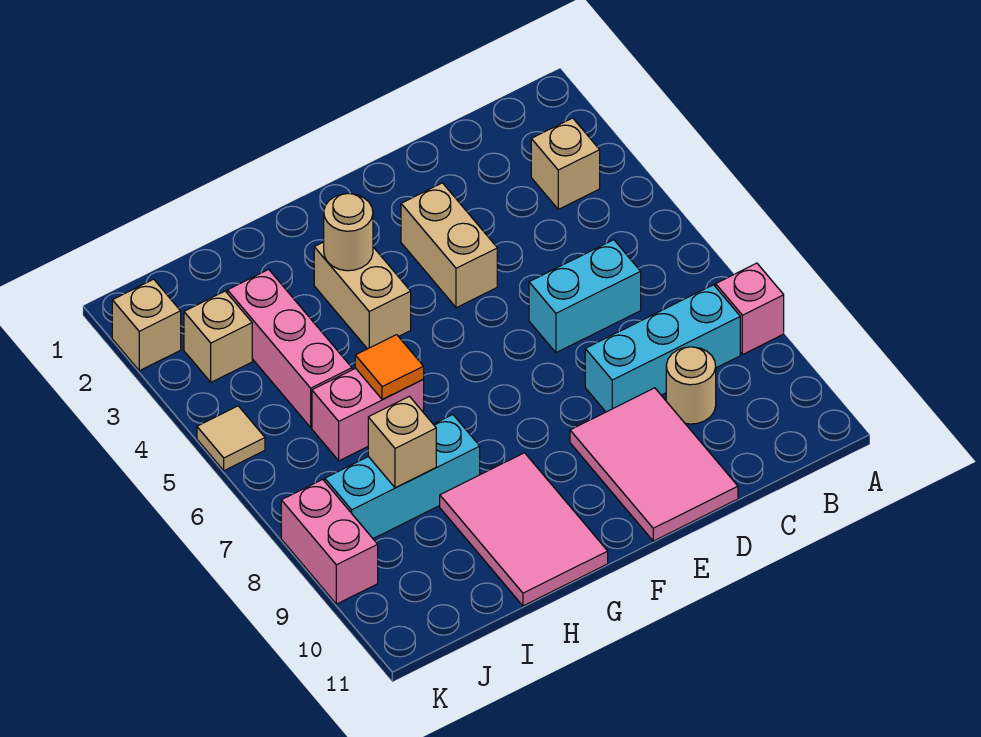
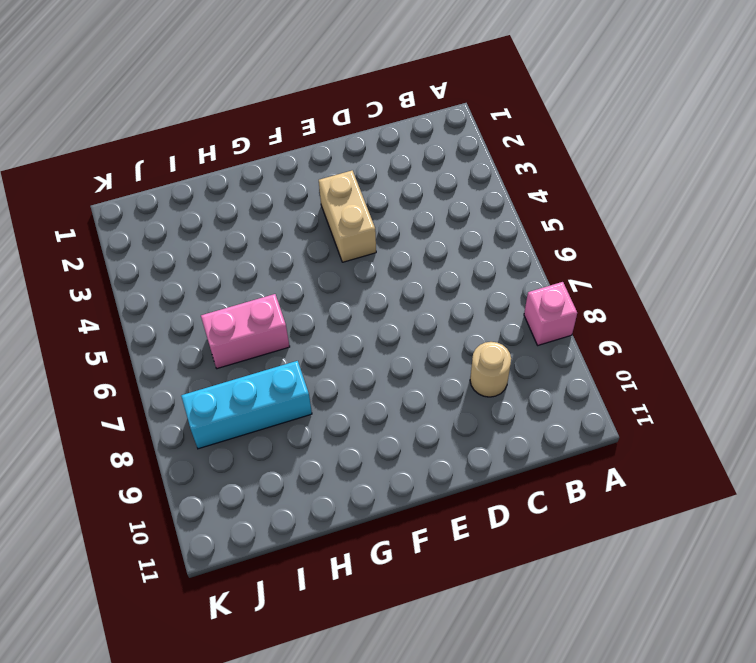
none -> tan brick B3 level 1
none -> cyan brick B8:D8 level 1
none -> cyan brick C6:D6 level 1

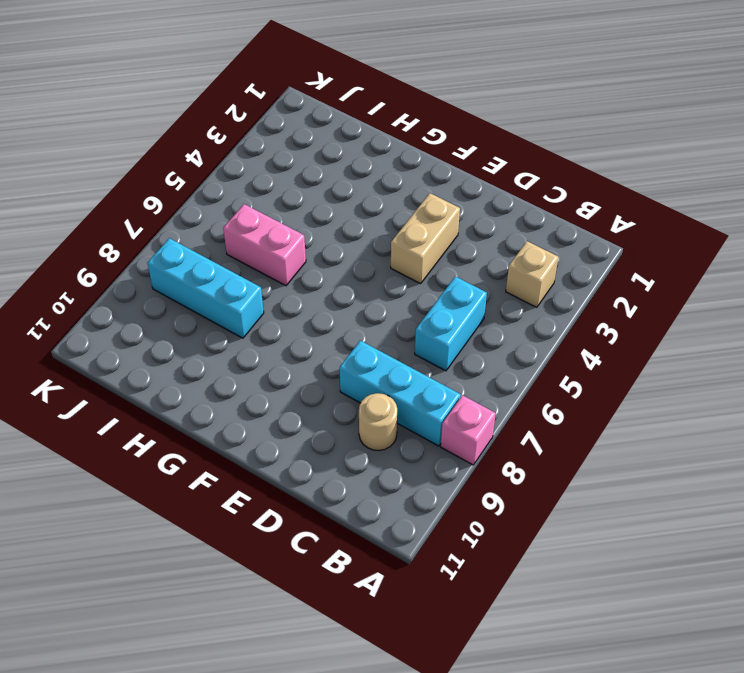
cyan brick C5:C6 level 1 -> cyan brick C6:D6 level 1
none -> pink tile D9:E11 level 1
none -> tan brick G3:G4 level 1
none -> pink tile G9:H11 level 1

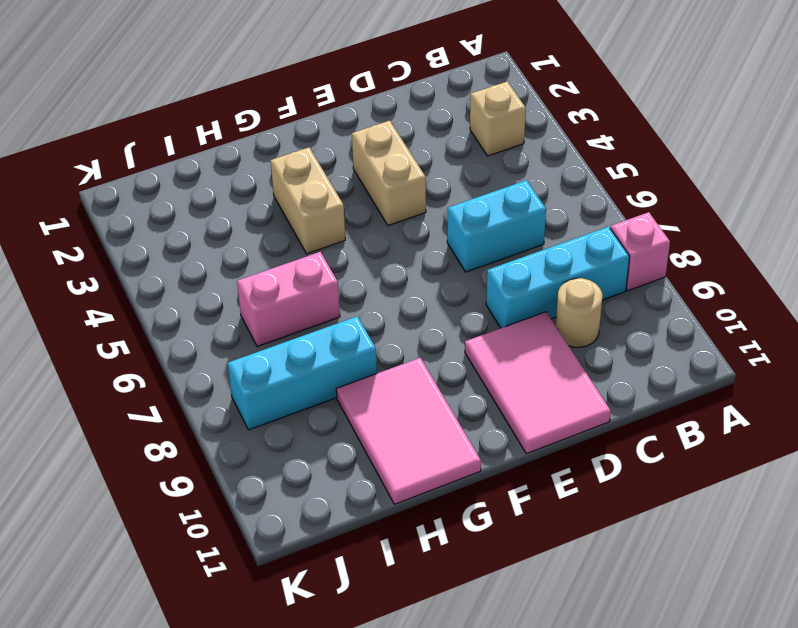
none -> pink brick I3:I5 level 1
none -> tan brick J3 level 1
none -> tan brick K2 level 1

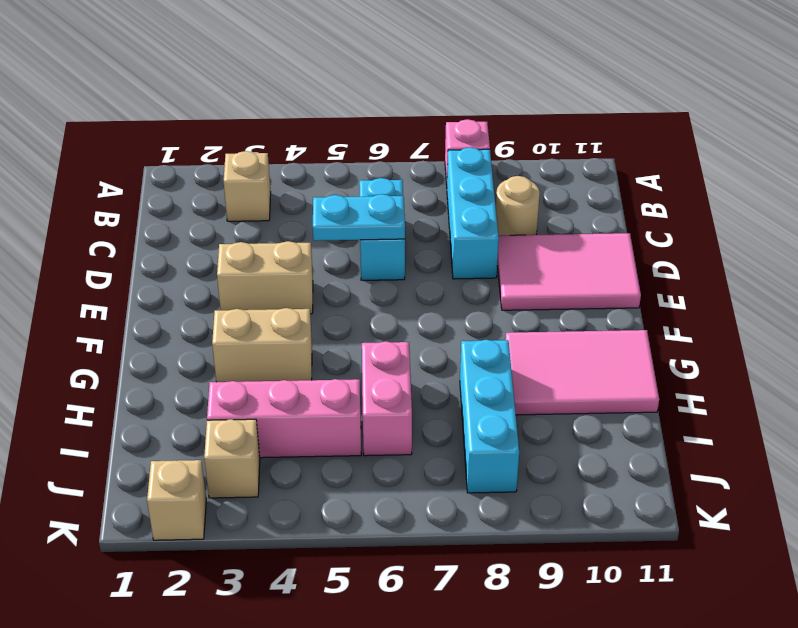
cyan plate D5:D6 level 2 -> none
none -> tan tile K5 level 1
none -> pink brick K8:K9 level 1
none -> tan round brick G3 level 2

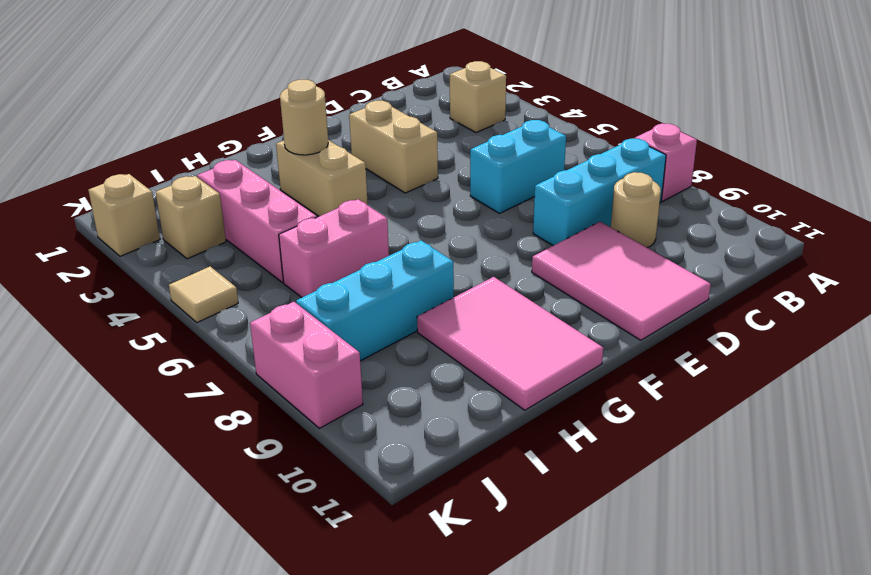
none -> orange tile H6 level 2
none -> tan brick I8 level 2

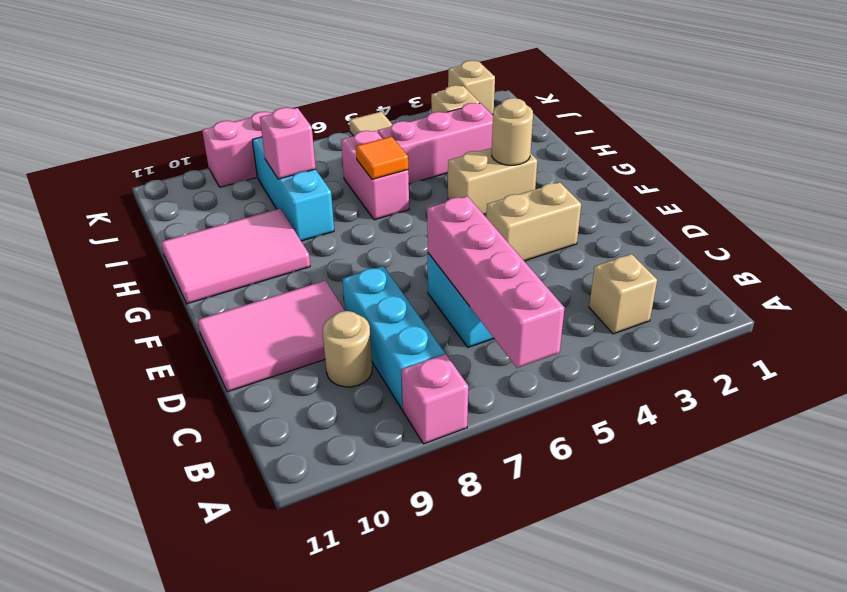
pink brick A6:D6 level 2 -> none
pink brick I8 level 2 -> tan brick I8 level 2

